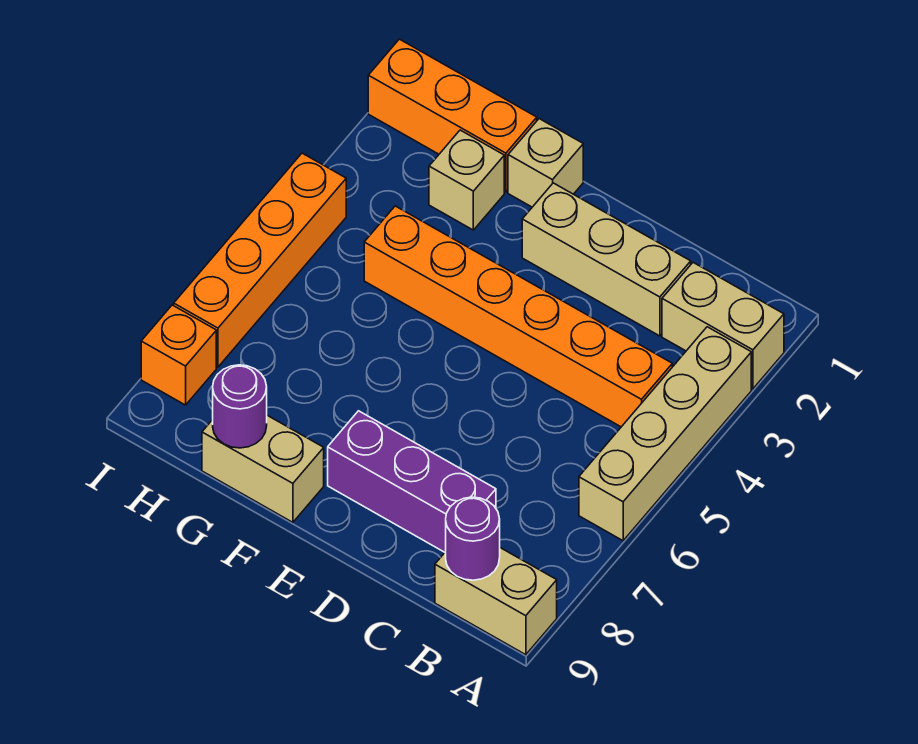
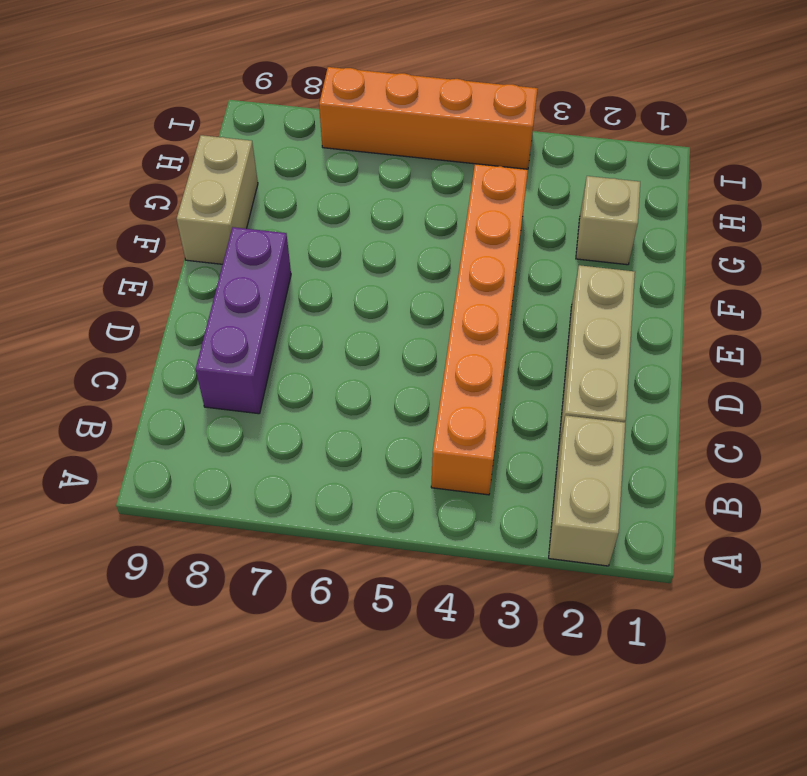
none -> tan brick A3:A6 level 1
none -> tan brick A9:B9 level 1
none -> tan brick F1 level 1

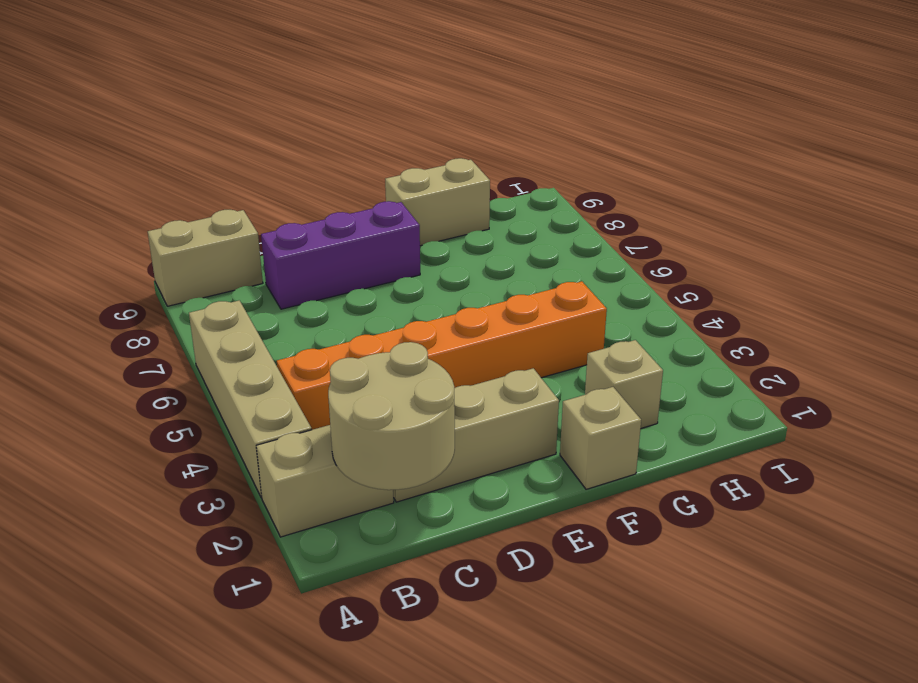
tan round brick B1:C2 level 2 -> none
none -> orange brick G1:I1 level 1
none -> orange brick I4:I7 level 1
none -> orange brick I8 level 1

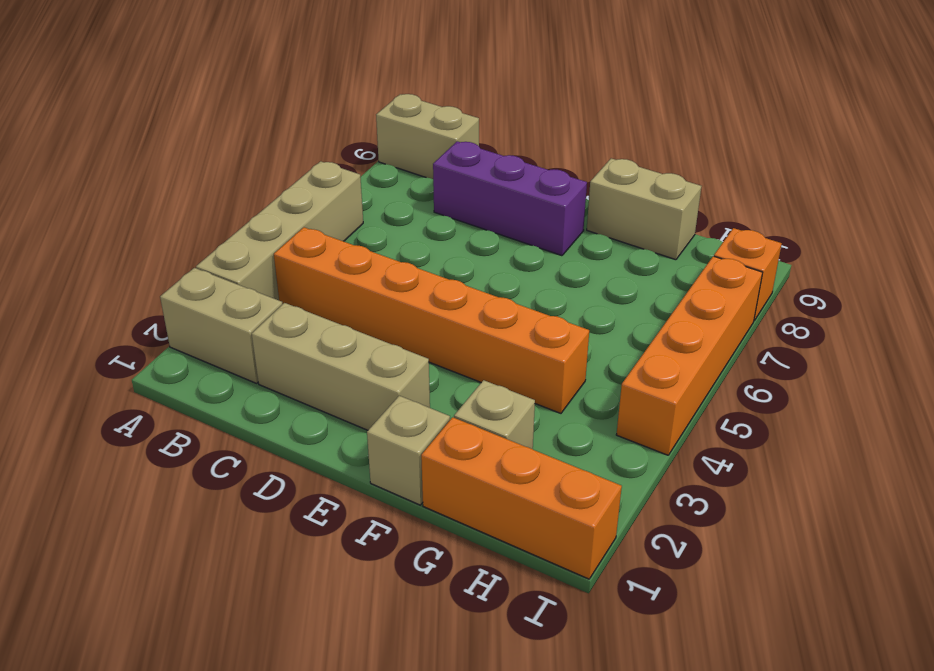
none -> purple round brick B9 level 2
none -> purple round brick G9 level 2

